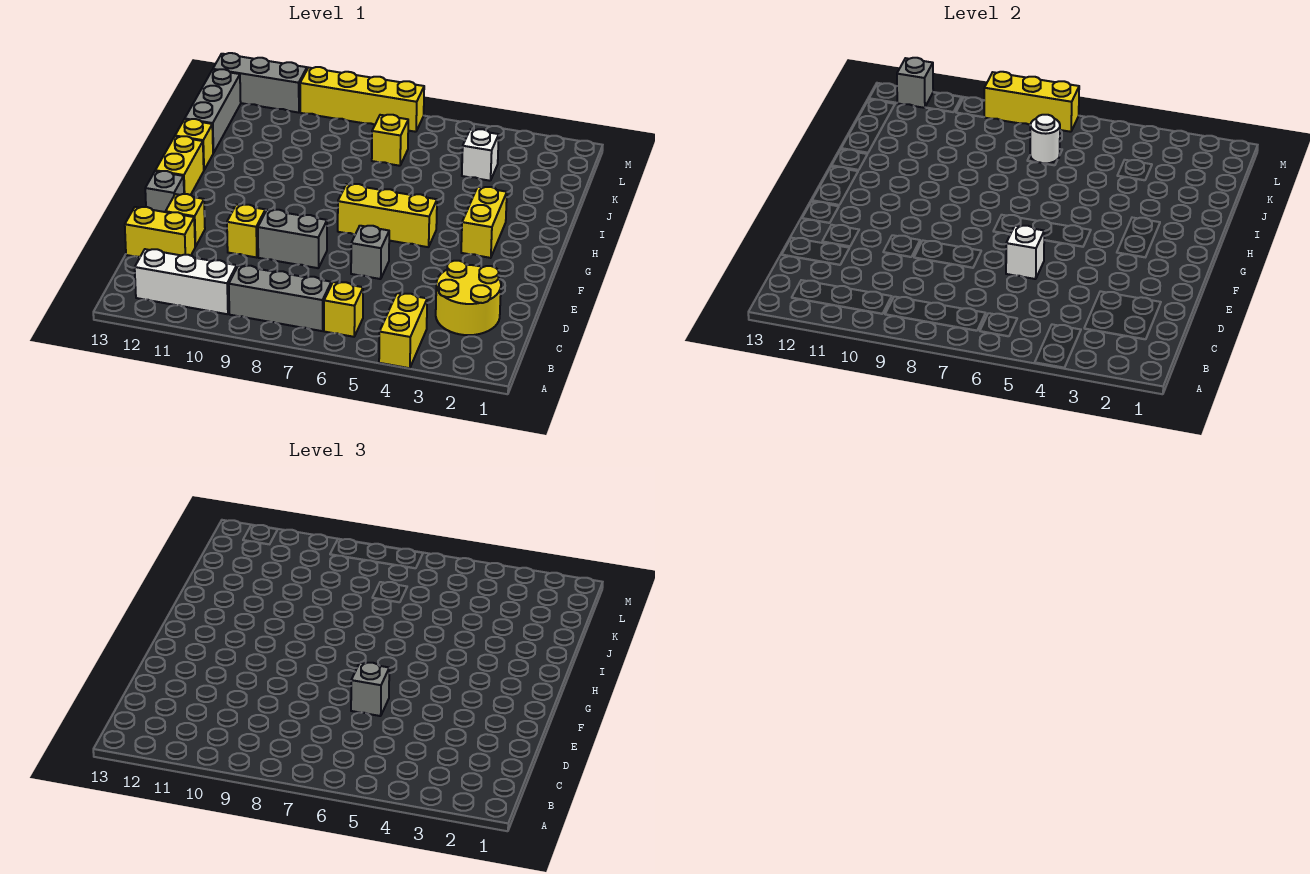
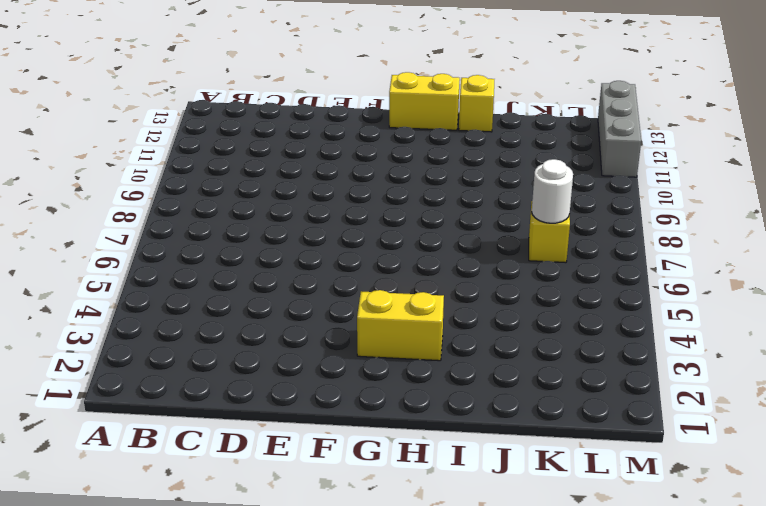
none -> yellow brick A4:B4 level 1
none -> yellow brick B6 level 1
none -> grey brick B7:B9 level 1

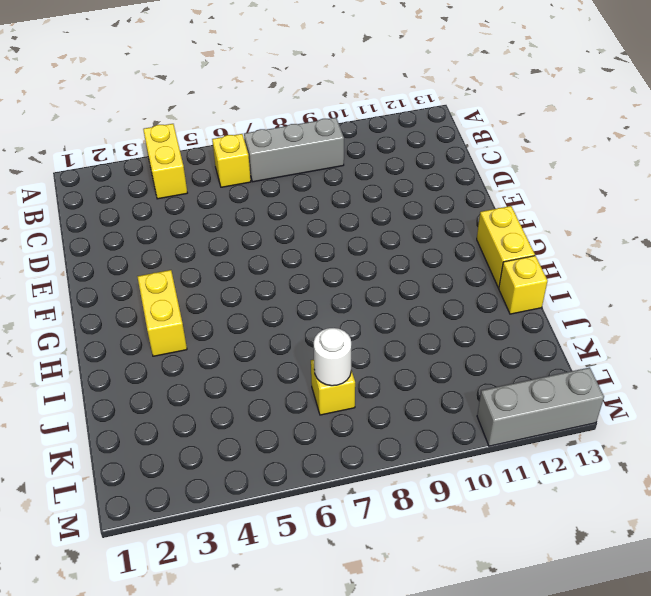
none -> white brick B10:B12 level 1
none -> yellow round brick C2:D3 level 1
none -> yellow brick D12:D13 level 1

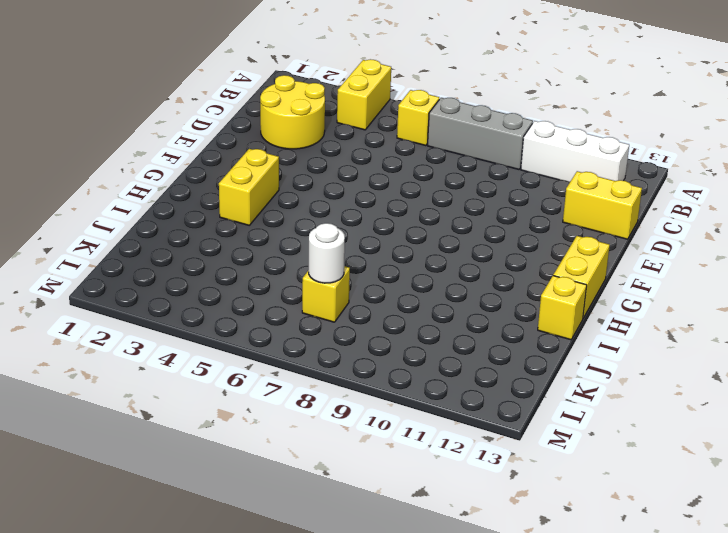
none -> grey brick E6 level 1
none -> grey brick E8:E9 level 1
none -> yellow brick E10 level 1

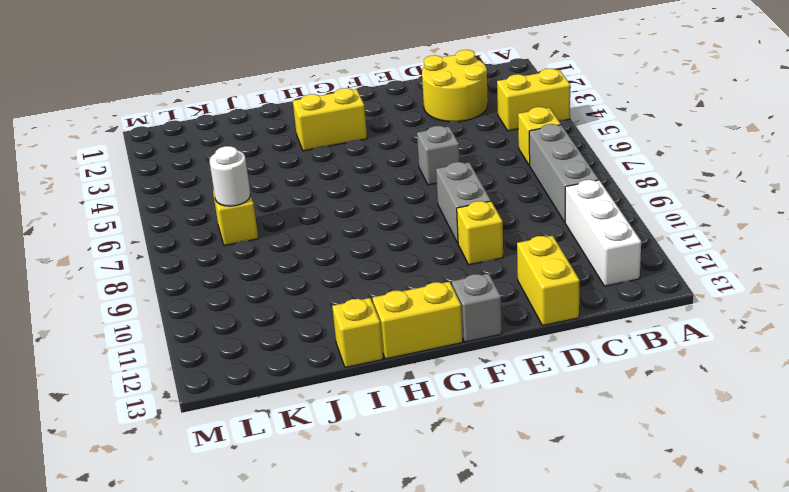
none -> yellow brick E12 level 1
none -> yellow brick G5:G7 level 1
none -> grey brick J13:L13 level 1

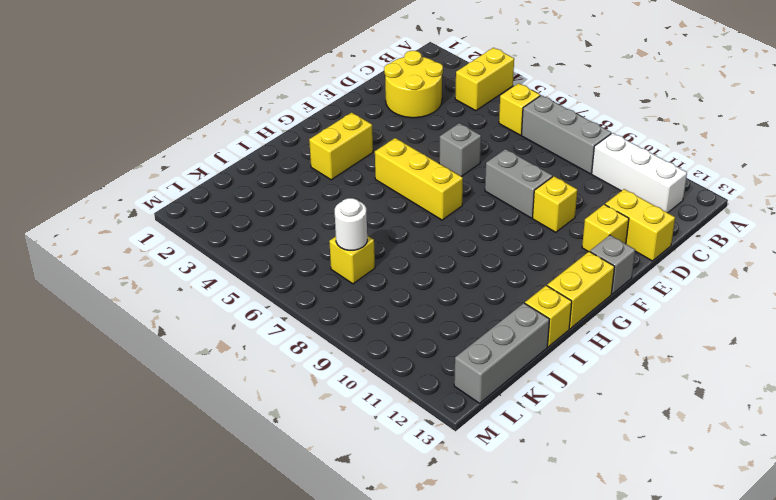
none -> white brick K4 level 1
none -> yellow brick M7:M10 level 1
none -> grey brick M11:M13 level 1

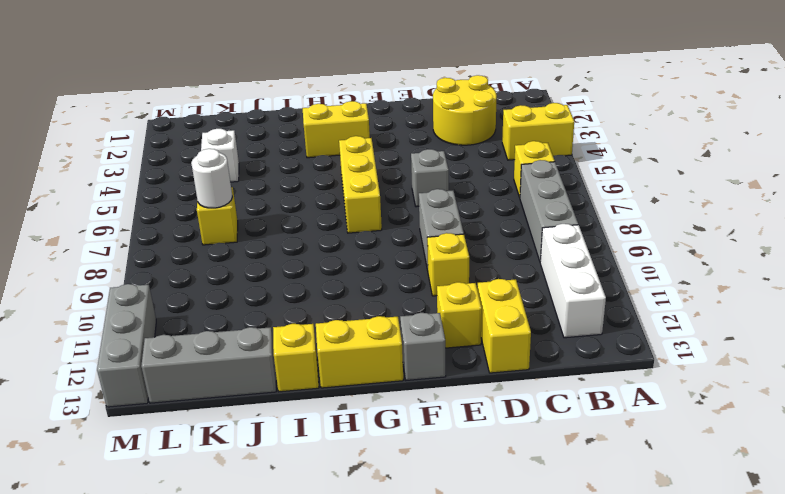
none -> yellow brick M7:M10 level 1
none -> white brick E6 level 2
none -> yellow brick M7:M9 level 2

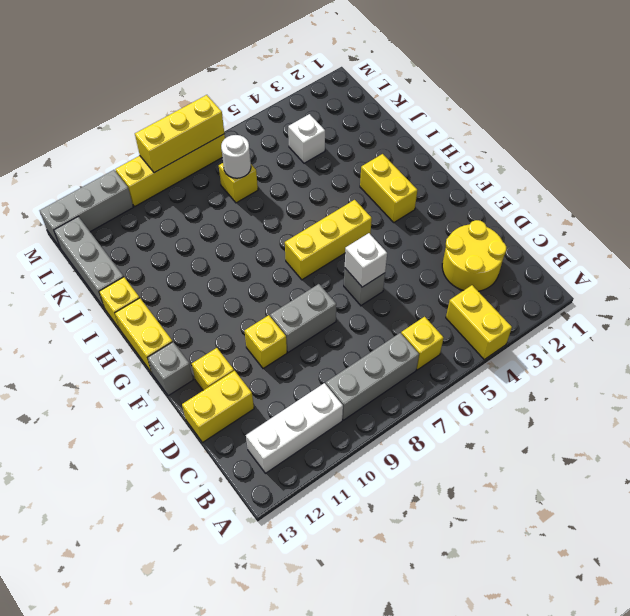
none -> grey brick M12 level 2
none -> grey brick E6 level 3

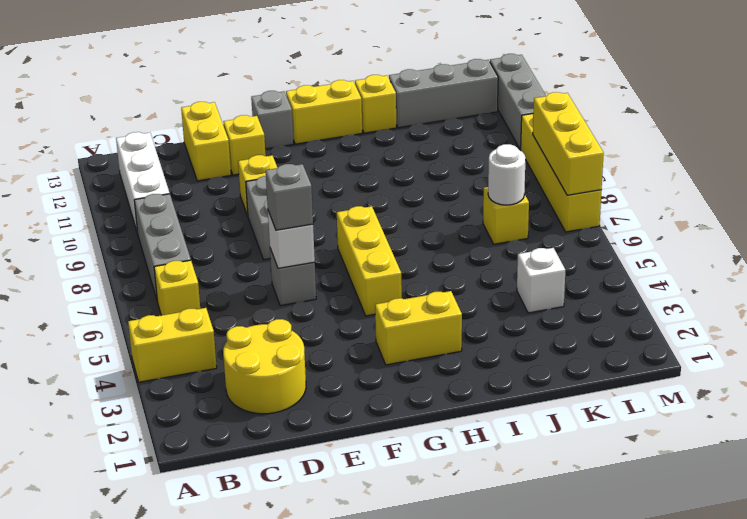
none -> grey brick M12 level 2

